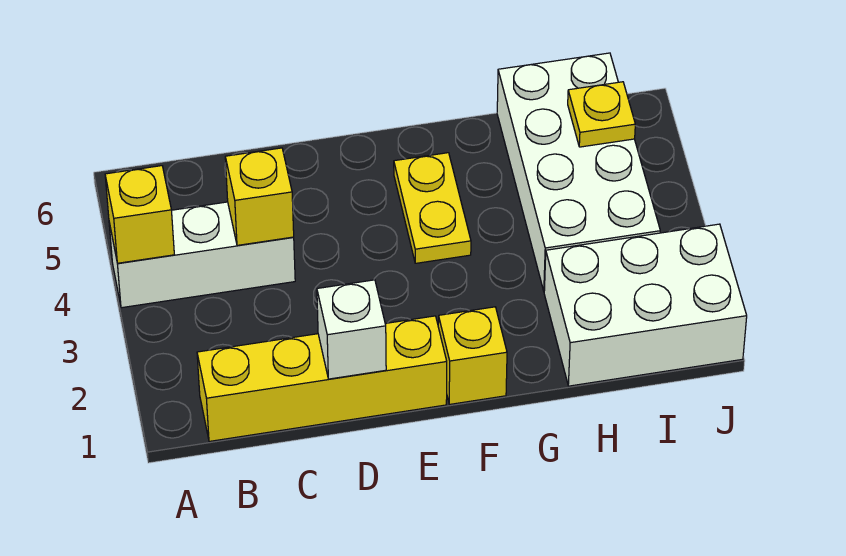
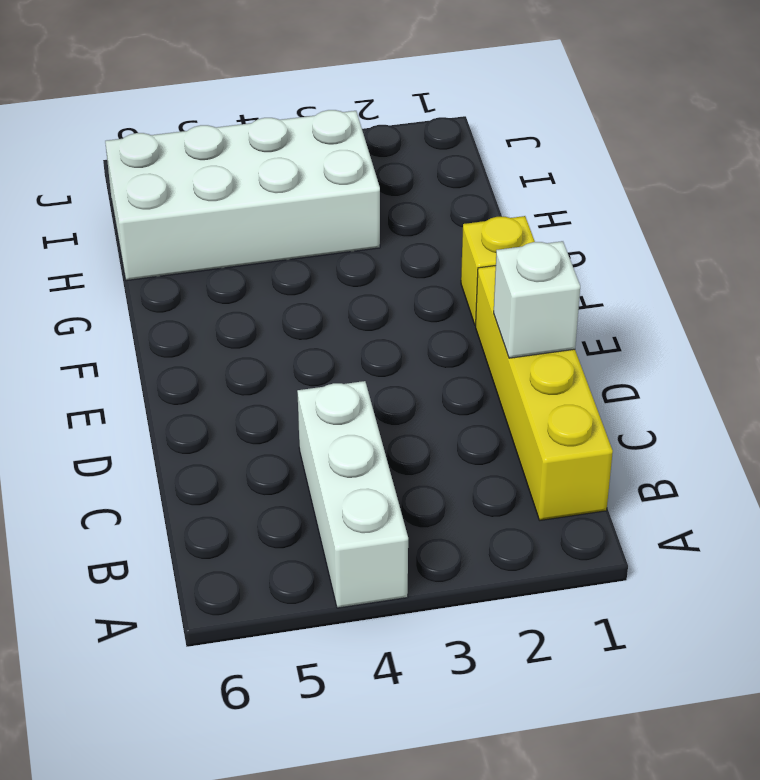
none -> yellow plate F4:F5 level 1
none -> white brick H1:J2 level 1

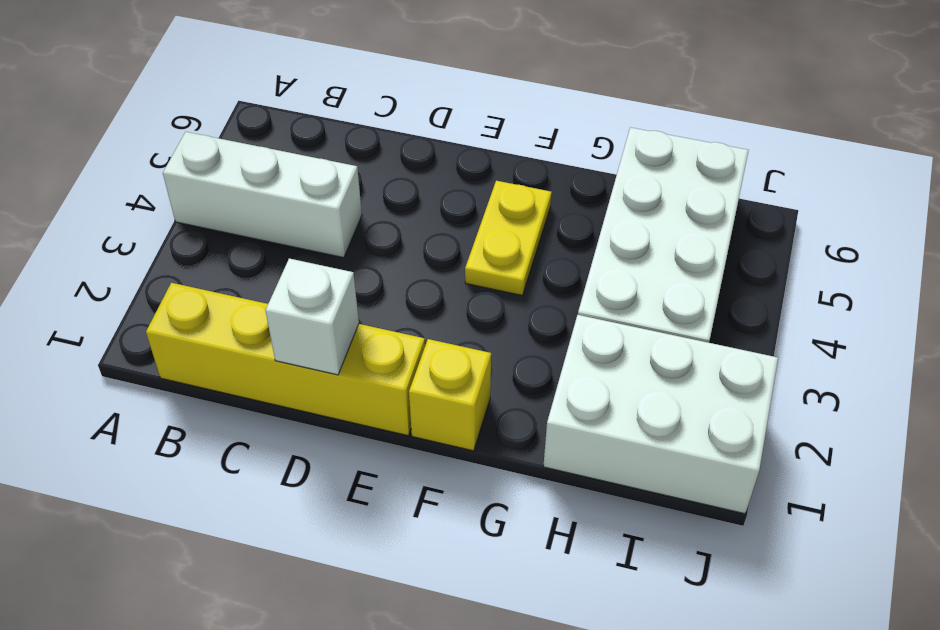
none -> yellow brick A4 level 2
none -> yellow brick C4 level 2

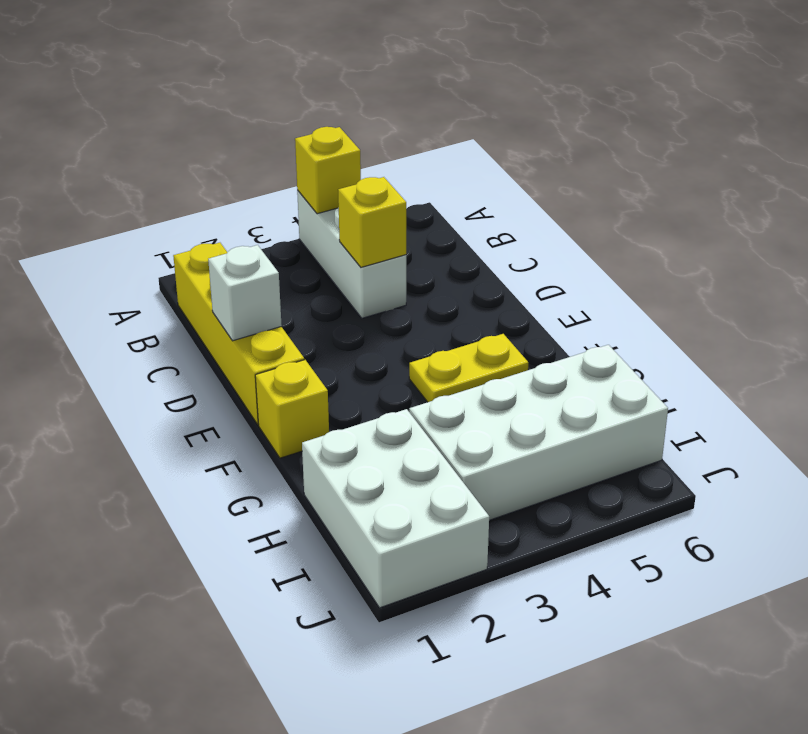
none -> yellow plate I5 level 2

